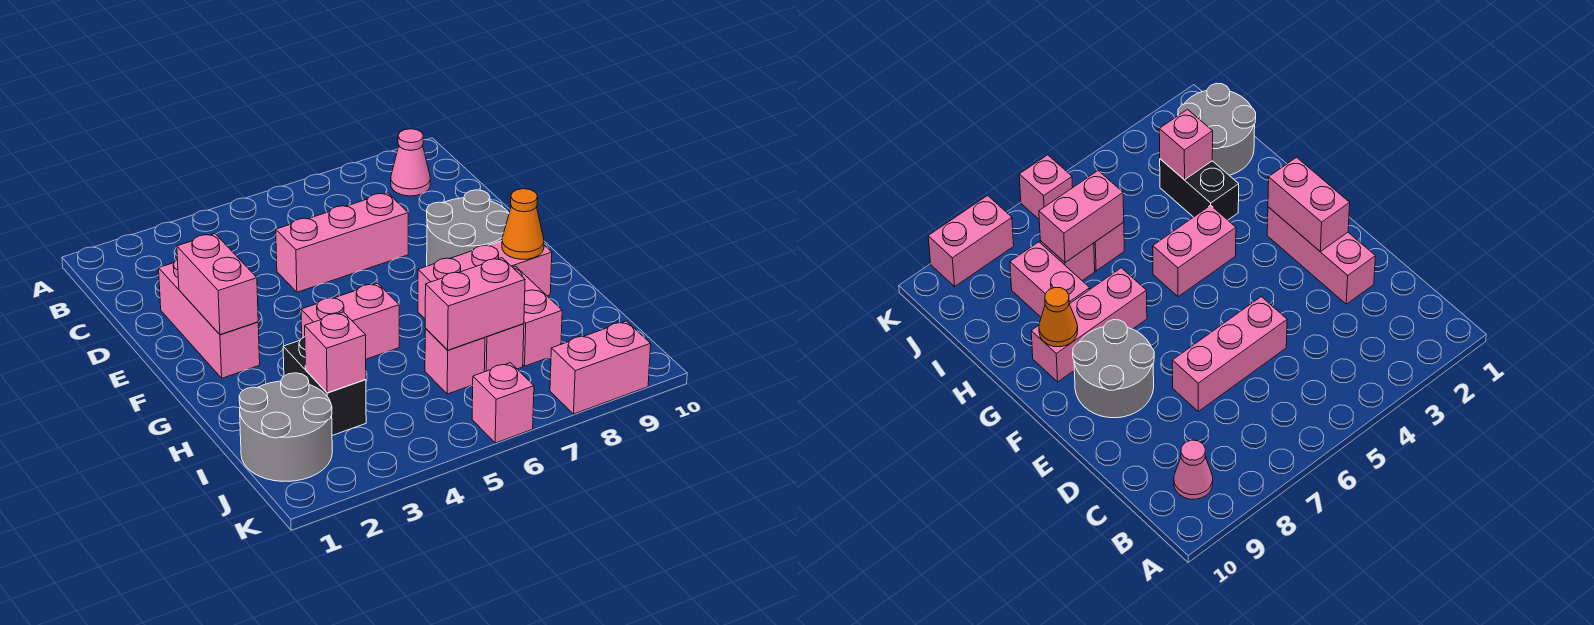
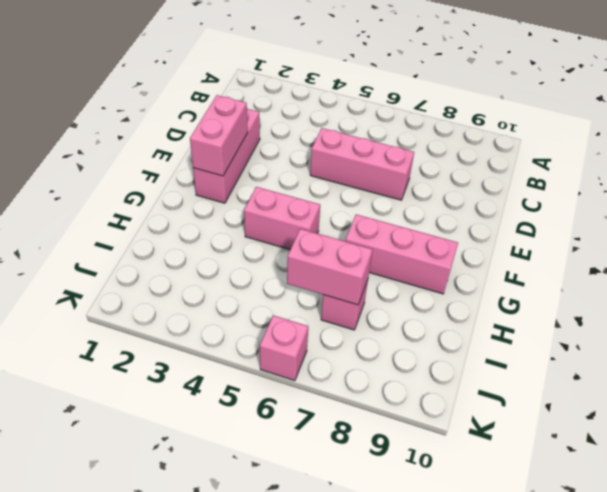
none -> pink cone B9 level 1
none -> grey round brick E8:F9 level 1
none -> black brick H3:I3 level 1

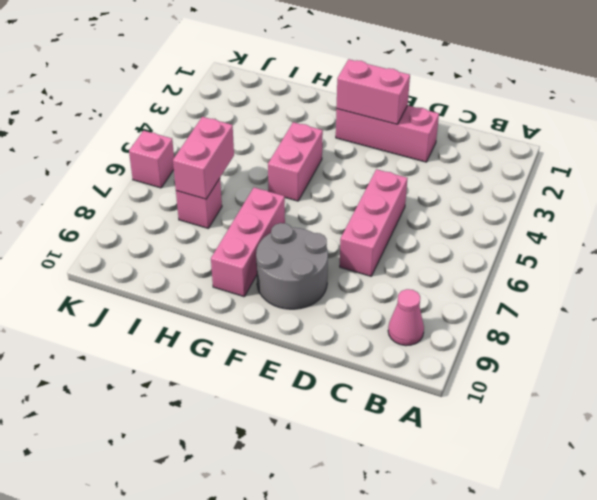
none -> black brick H3:I3 level 1
none -> pink brick H8:I8 level 1
none -> grey round brick I1:J2 level 1

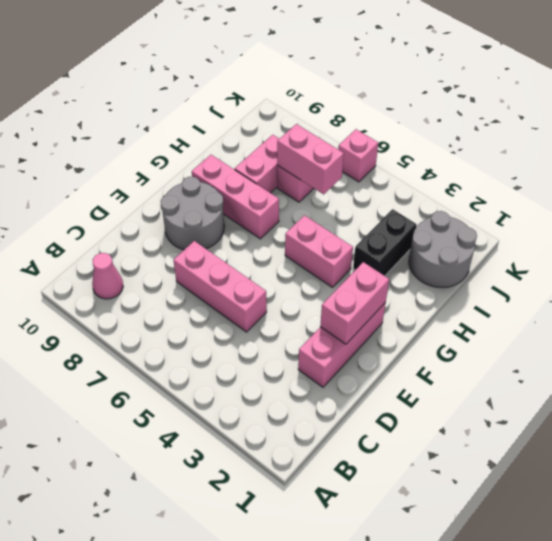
none -> pink brick I6 level 1
none -> pink brick K8:K9 level 1
none -> orange cone G9 level 2

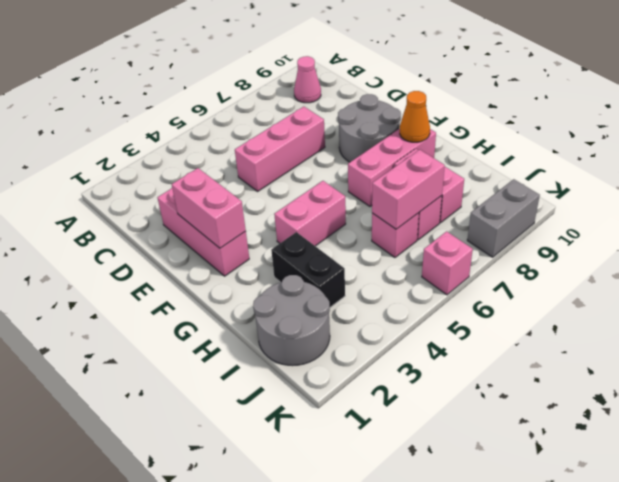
grey brick K8:K9 level 1 -> pink brick K8:K9 level 1
none -> pink brick I3 level 2

